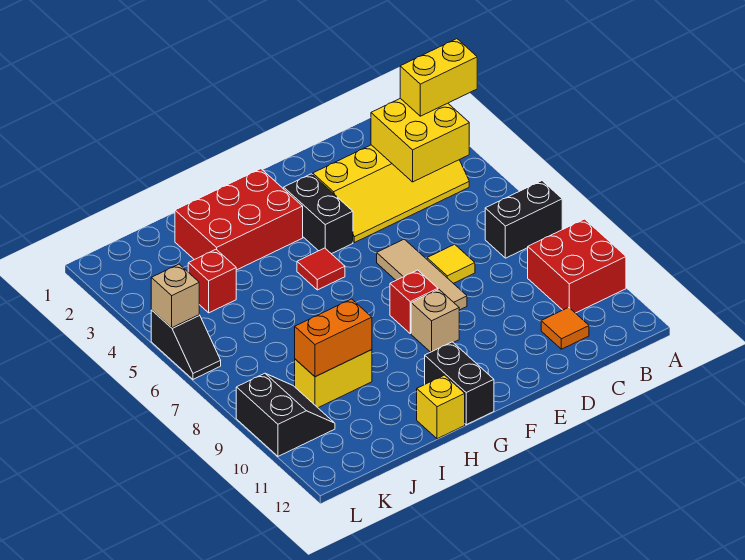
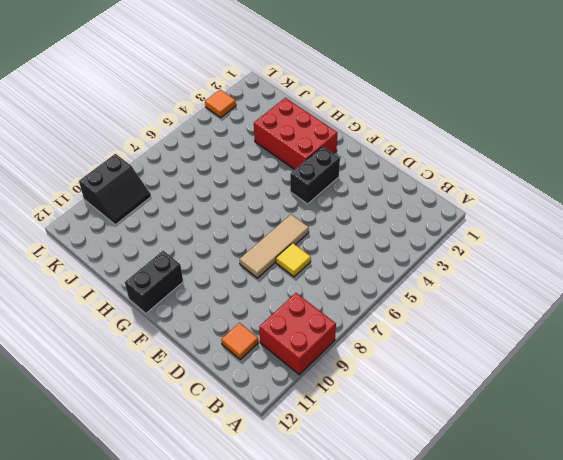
orange tile L3 level 1 -> none
none -> black brick A7:B7 level 1
none -> yellow slope B3:E4 level 1 top 3
none -> red brick F8 level 1

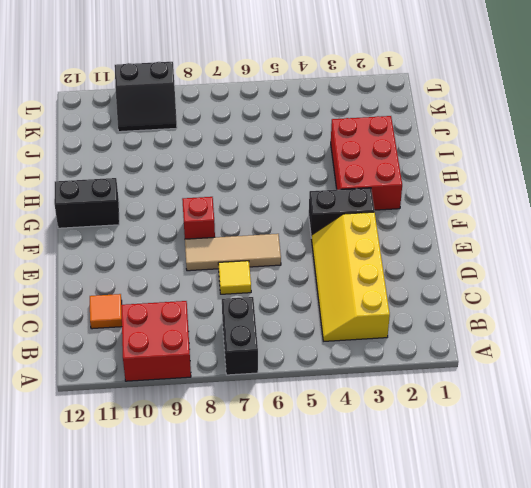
none -> tan brick F9 level 1
none -> red tile G5 level 1
none -> yellow brick H12 level 1

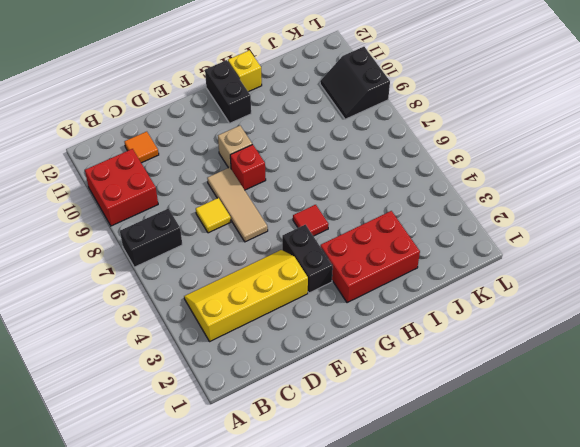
none -> yellow brick I9:J9 level 1
none -> red brick J4 level 1
none -> black slope L5:L6 level 1 top 5

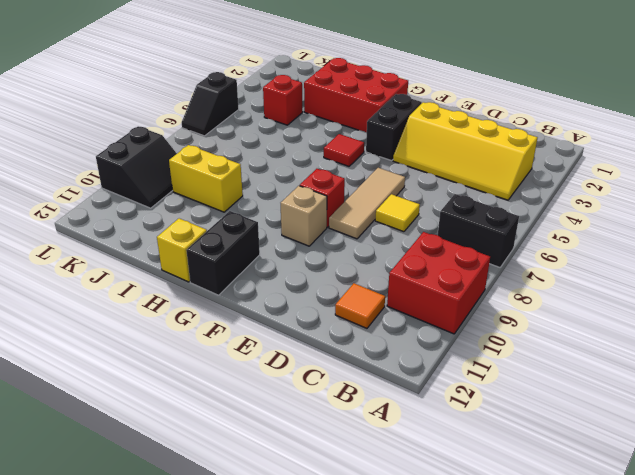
none -> yellow brick B3:C4 level 2
none -> orange brick I9:J9 level 2
none -> tan brick L5 level 2

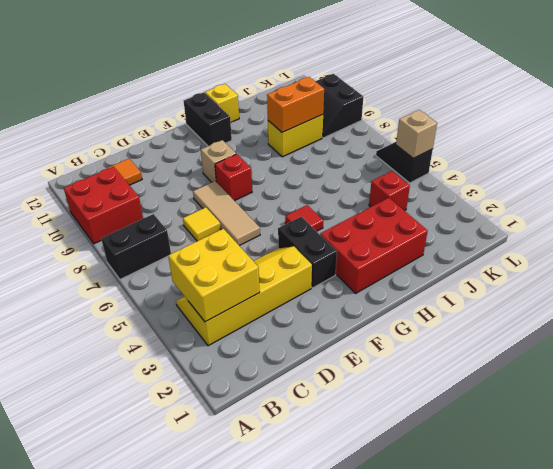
none -> yellow brick A3:B3 level 3

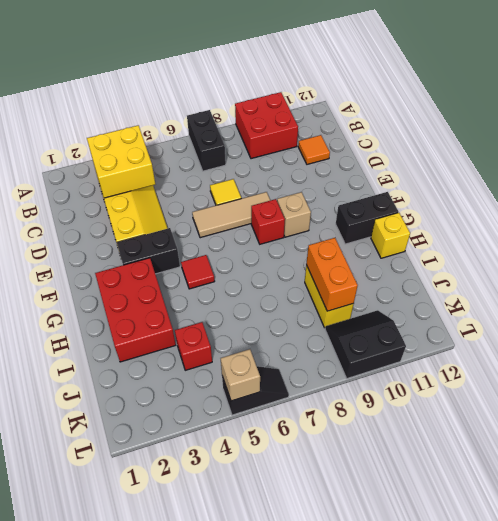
none -> yellow brick A3:B3 level 3

